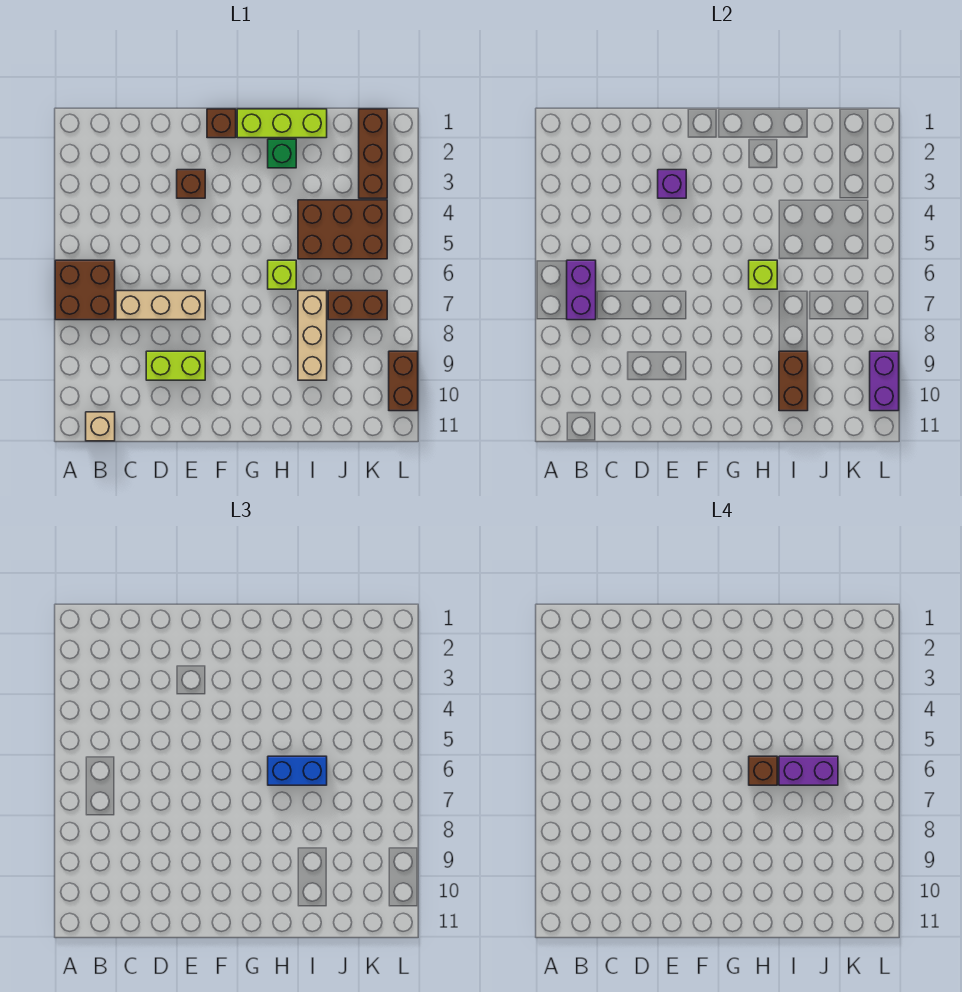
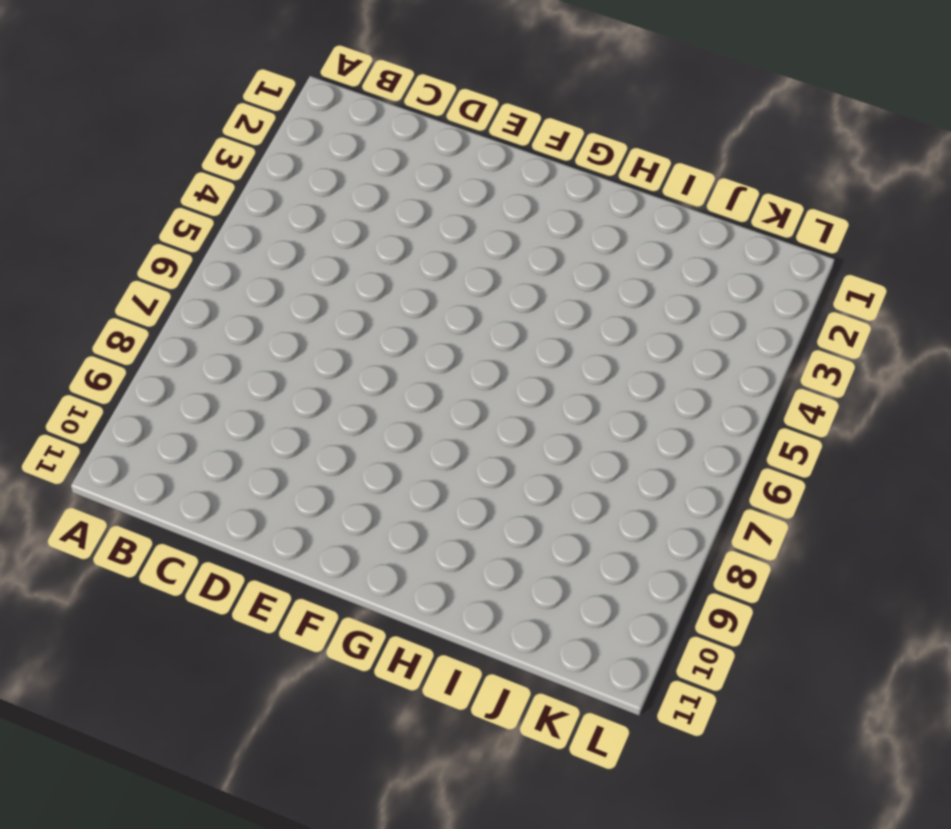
none -> brown brick A6:B7 level 1
none -> tan brick B11 level 1
none -> tan brick C7:E7 level 1

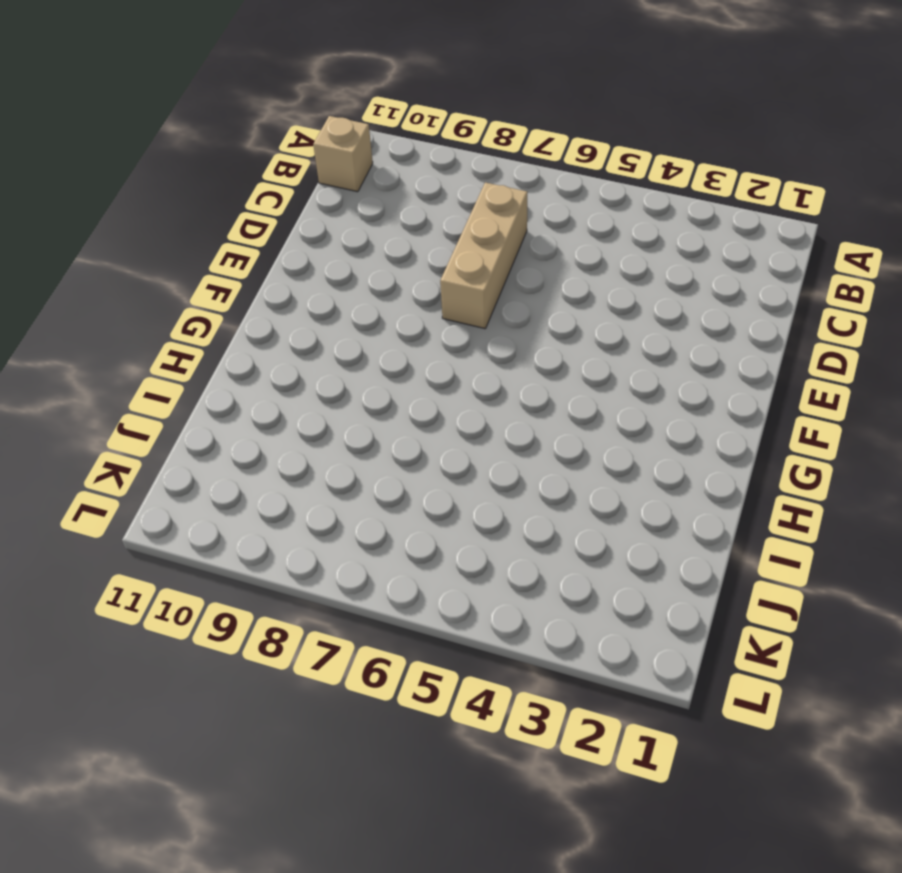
none -> brown brick A6:B7 level 1
none -> lime brick D9:E9 level 1
none -> brown brick E3 level 1

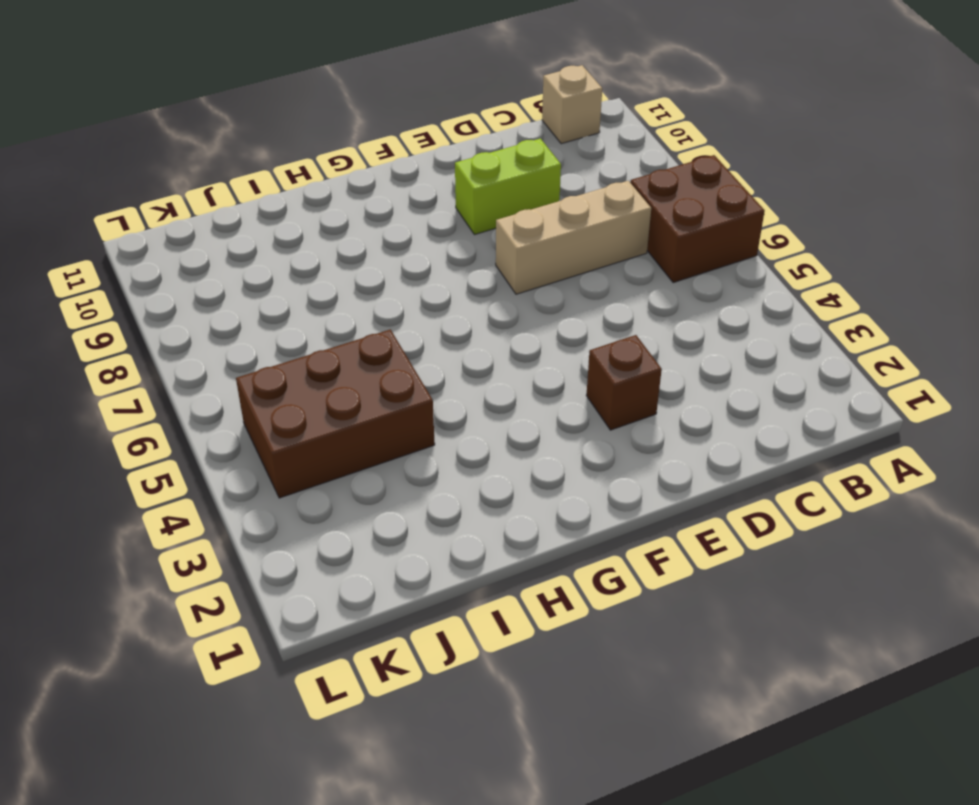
none -> brown brick F1 level 1
none -> lime brick G1:I1 level 1
none -> green brick H2 level 1

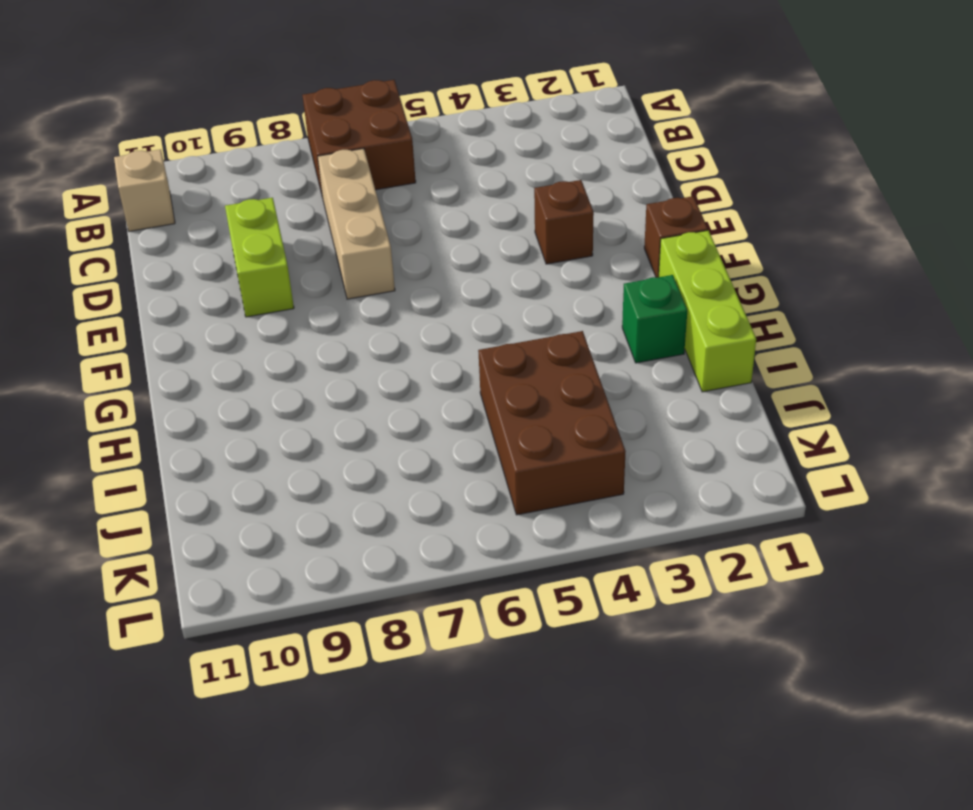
none -> lime brick H6 level 1
none -> tan brick I7:I9 level 1
none -> brown brick J7:K7 level 1

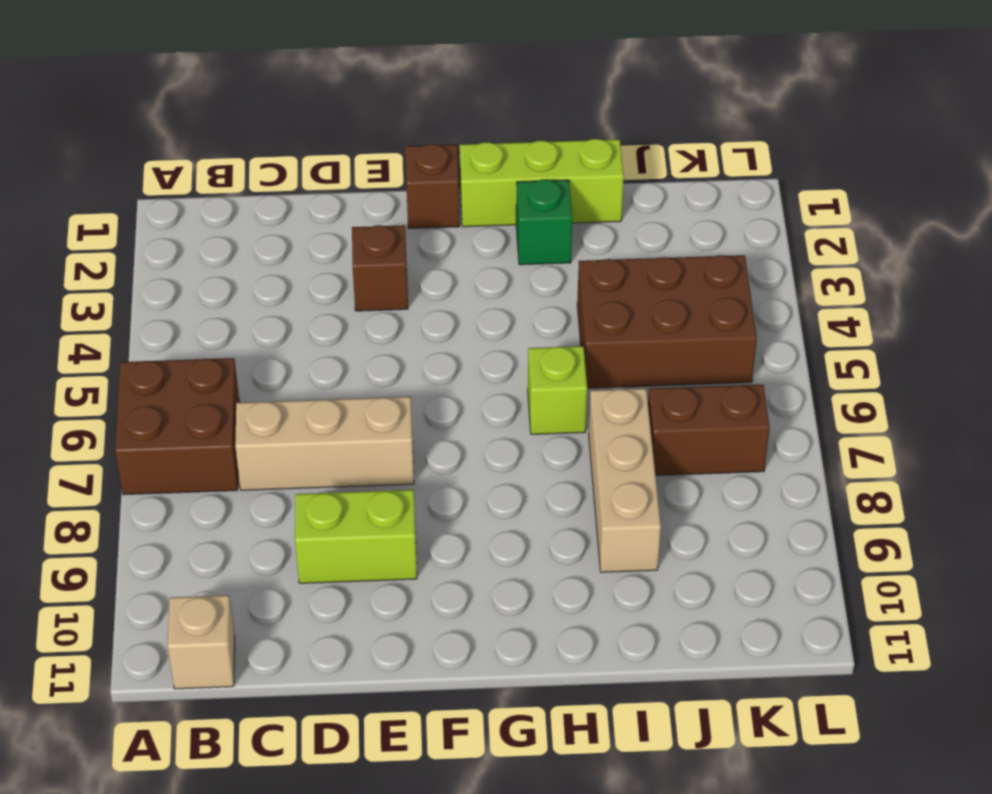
none -> brown brick K1:K3 level 1
none -> brown brick L9:L10 level 1
none -> purple brick B6:B7 level 2

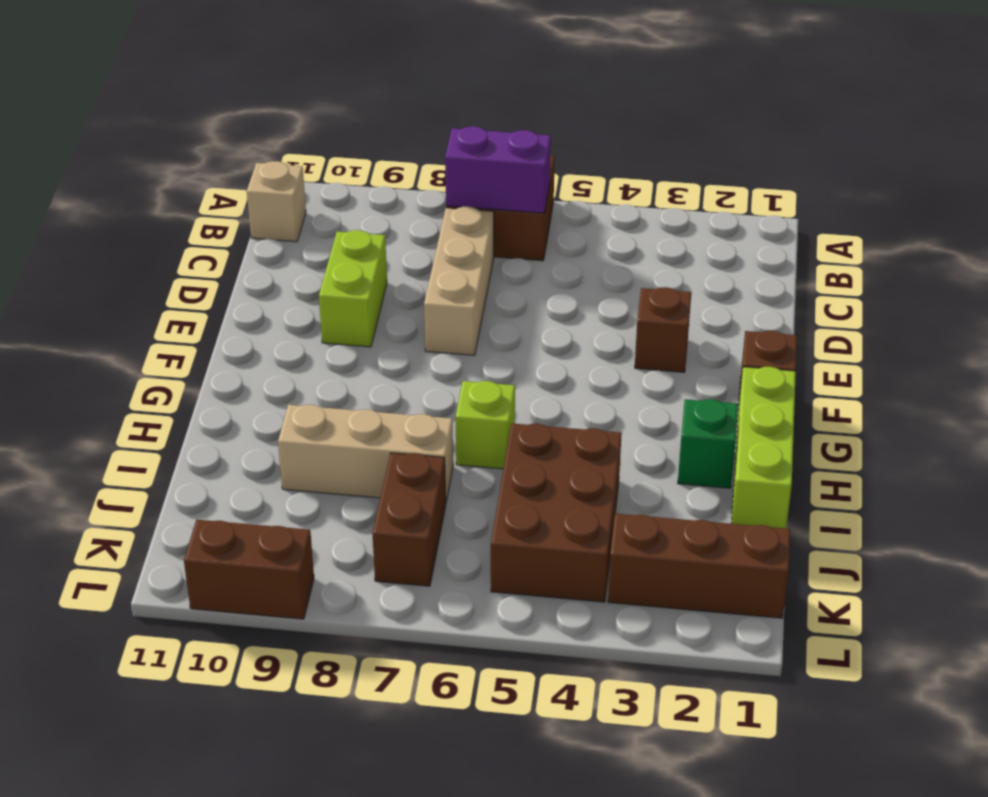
none -> purple brick E3 level 2
none -> lime brick H6 level 2
none -> brown brick I9:I10 level 2

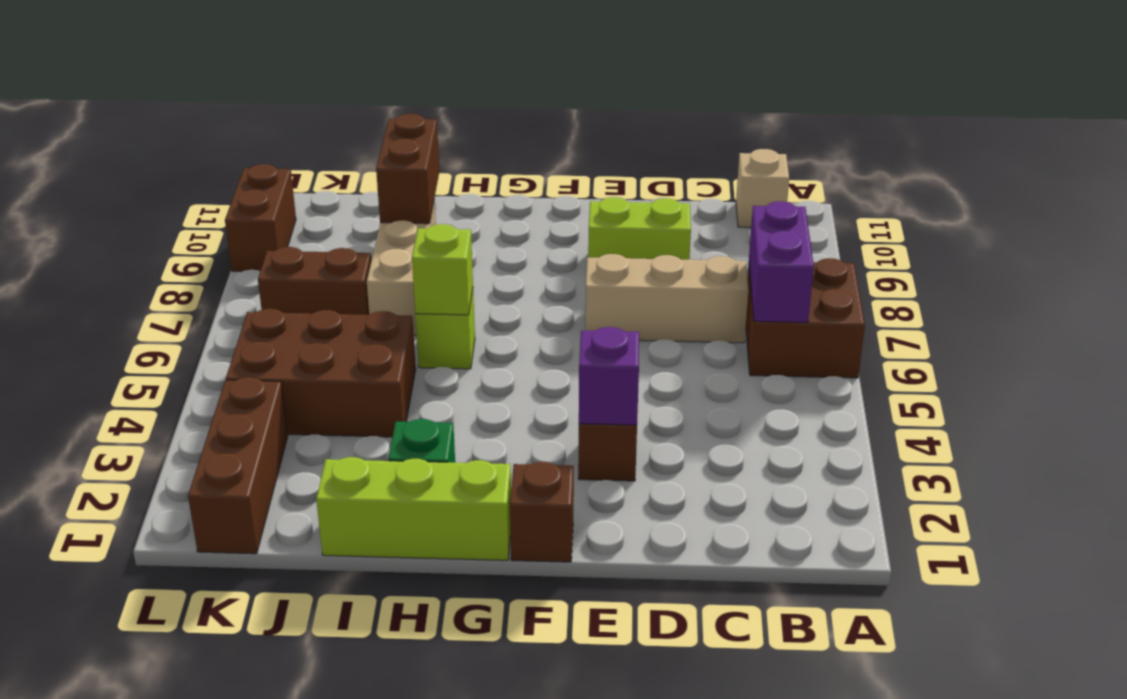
none -> purple brick L9:L10 level 2
none -> blue brick H6:I6 level 3
none -> brown brick H6 level 4

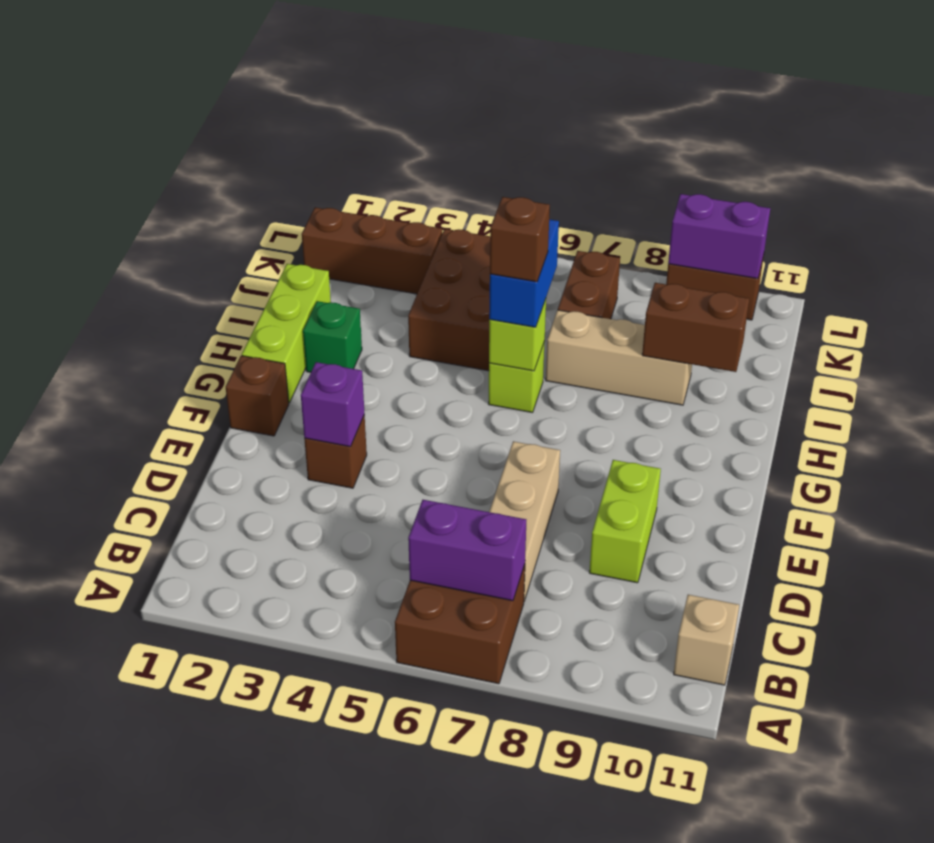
none -> purple brick I6:J6 level 4

